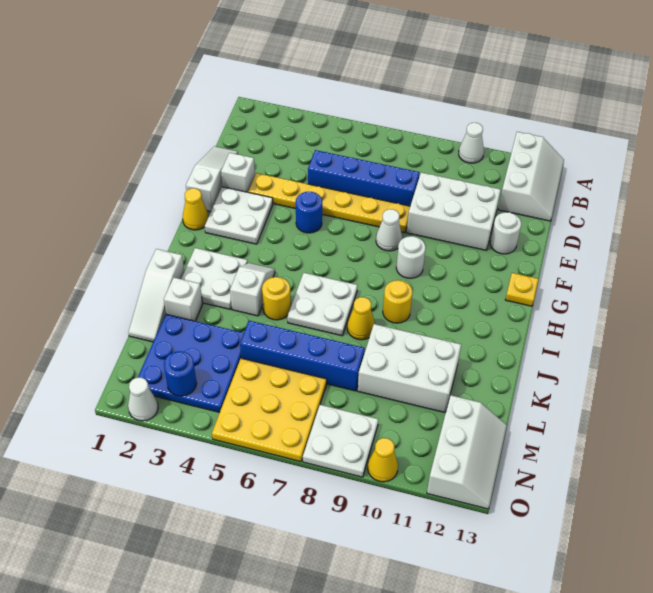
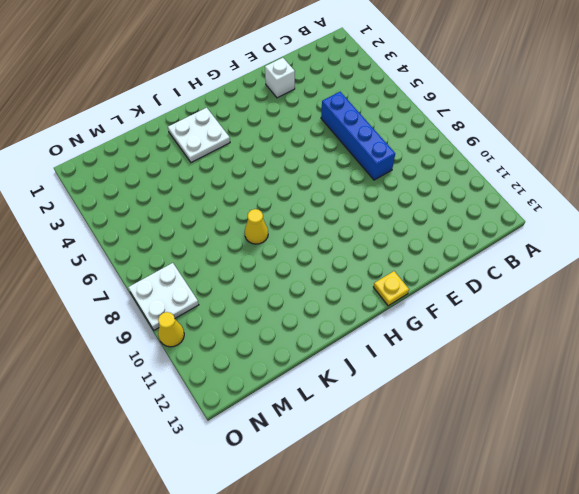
none -> white cone A10 level 1
none -> white slope A12:C13 level 1 top 12
none -> white slope D1:F1 level 1 top F
none -> white brick D9:E11 level 1

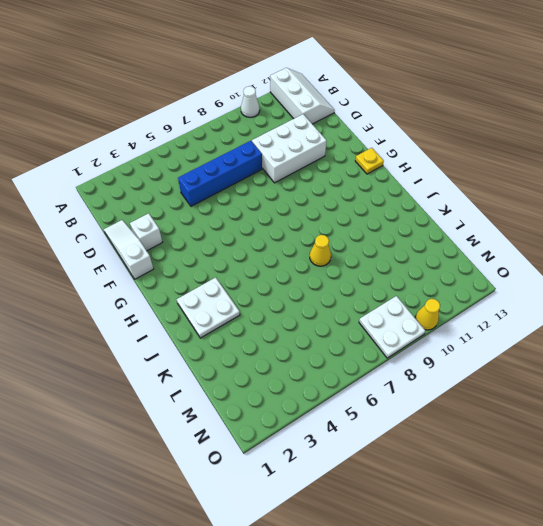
none -> yellow plate E3:E8 level 1
none -> white round brick E12 level 1
none -> white plate F2:G3 level 1
none -> blue round brick F5 level 1

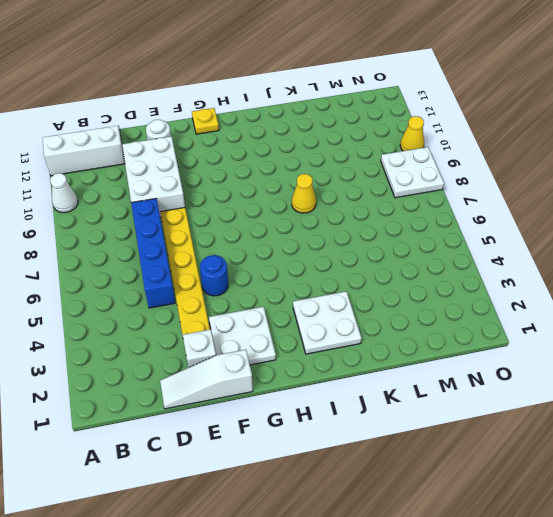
none -> white cone F8 level 1
none -> yellow cone G1 level 1
none -> white round brick G9 level 1
none -> white slope I4:J4 level 1 top J

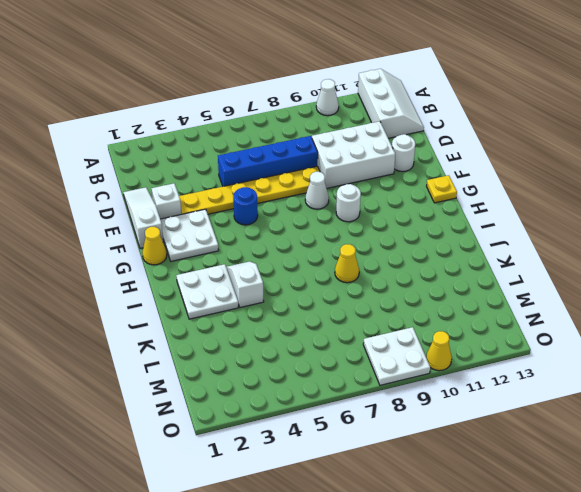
none -> white plate I6:J7 level 1
none -> yellow round brick I9 level 1
none -> white slope J1:L1 level 1 top J
none -> yellow round brick J5 level 1

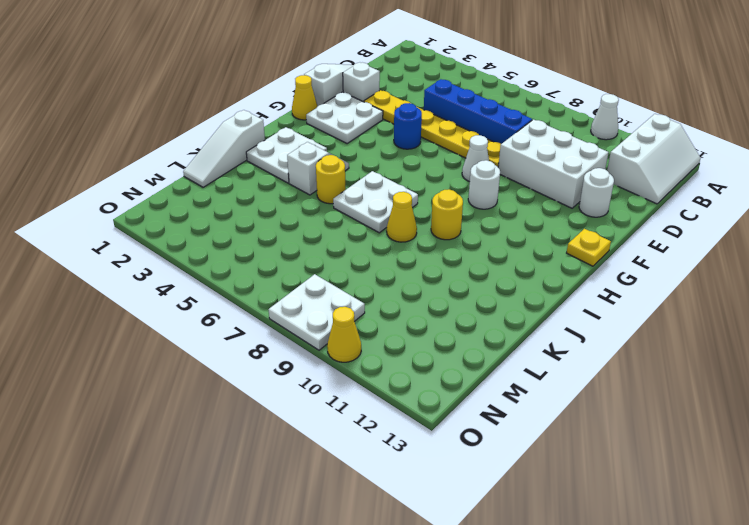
none -> white brick K2 level 1
none -> white brick K9:L11 level 1
none -> blue plate L2:N4 level 1
none -> blue brick L5:L8 level 1

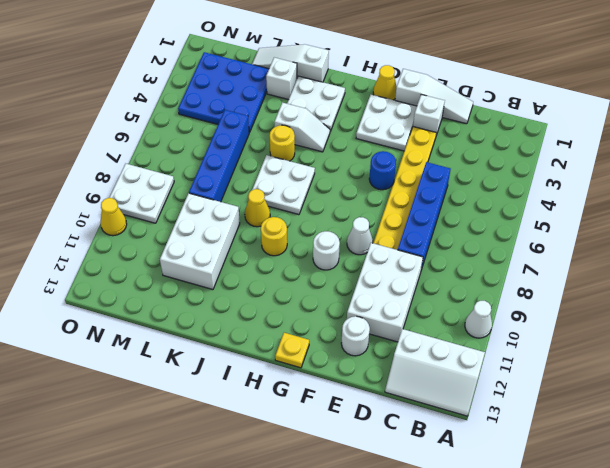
none -> yellow plate M5:O7 level 1
none -> white slope M12:O13 level 1 top 12
none -> white cone O2 level 1
none -> blue round brick N3 level 2

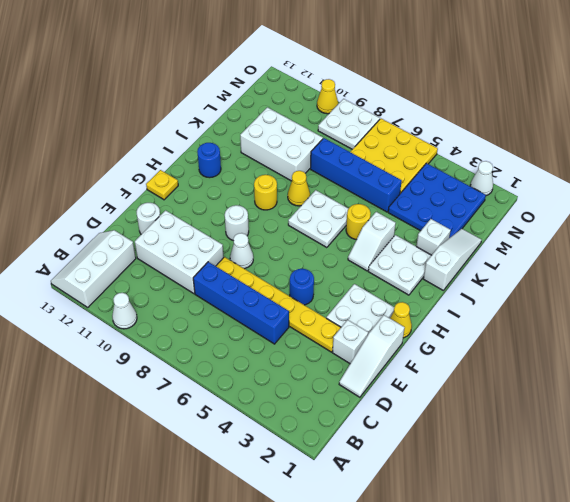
blue round brick I12 level 1 -> blue round brick N3 level 2
none -> white slope M12:O13 level 1 top 12

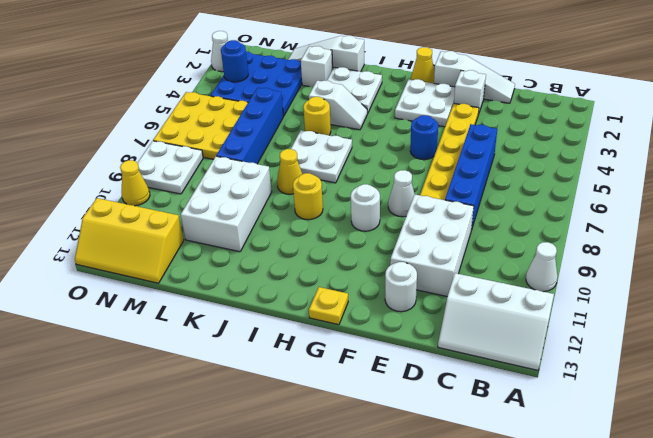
yellow slope M12:O13 level 1 top 12 -> white slope M12:O13 level 1 top 12

